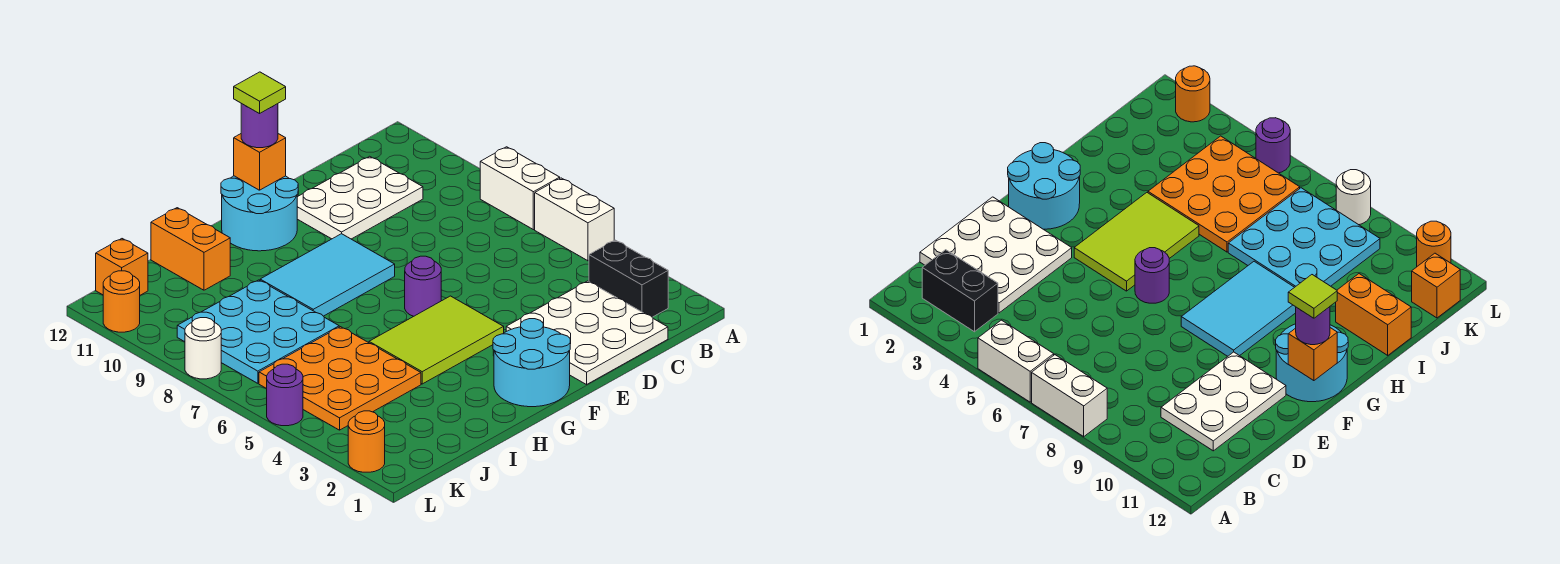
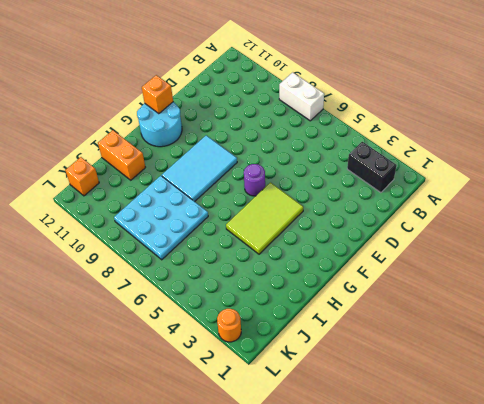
none -> white brick A5:A6 level 1
none -> white plate C1:E3 level 1
none -> white plate C10:E11 level 1

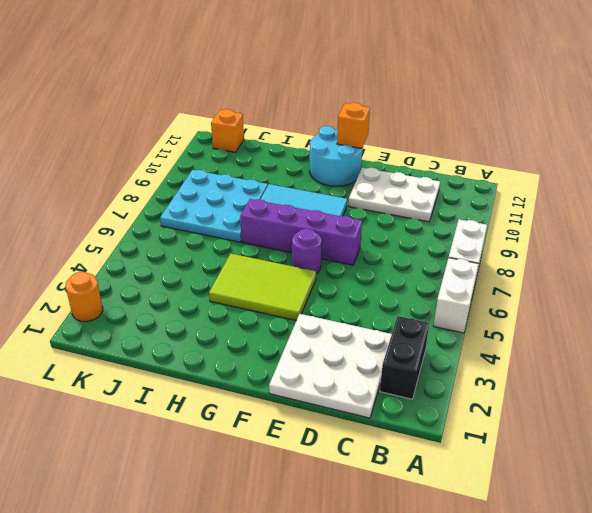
purple brick E7:H7 level 1 -> none
none -> cyan round brick F1:G2 level 1
none -> orange plate I4:K6 level 1
none -> orange brick I11:I12 level 1

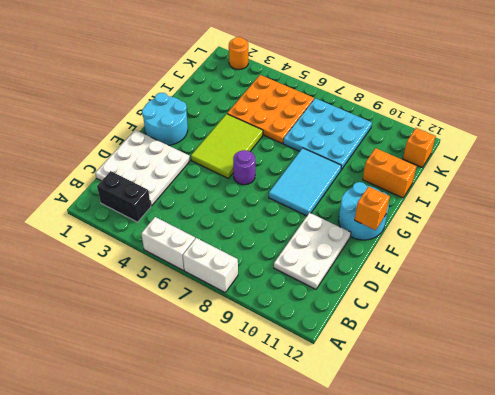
none -> purple round brick L5 level 1
none -> white round brick L8 level 1
none -> orange round brick L11 level 1

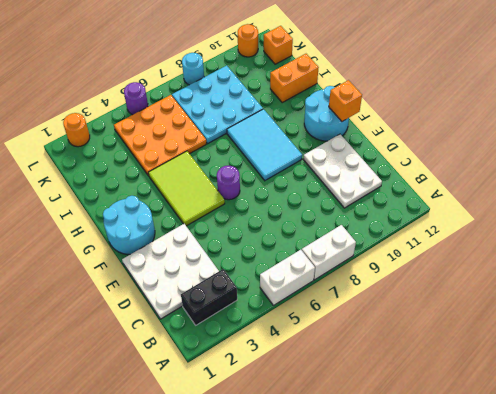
cyan round brick L8 level 1 -> white round brick L8 level 1
none -> purple round brick F12 level 3
none -> lime tile F12 level 4

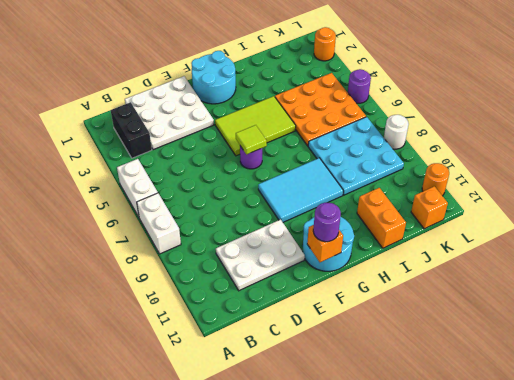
lime tile F6 level 2 -> lime tile F12 level 4

